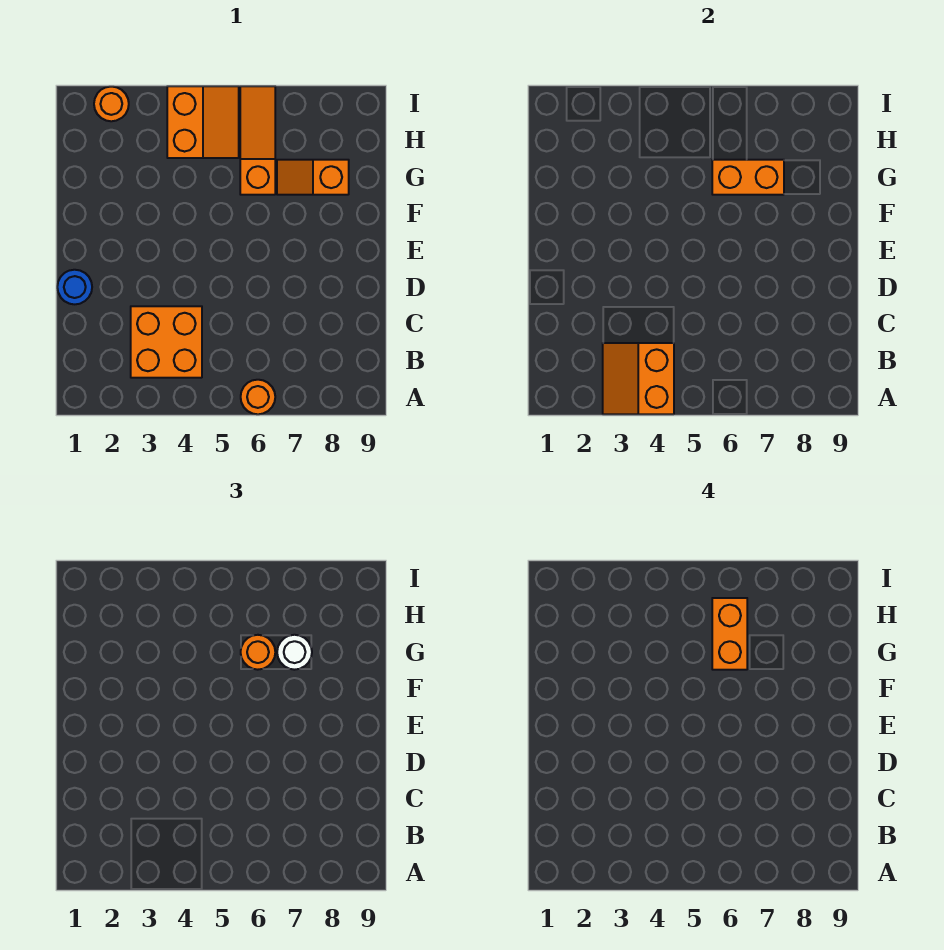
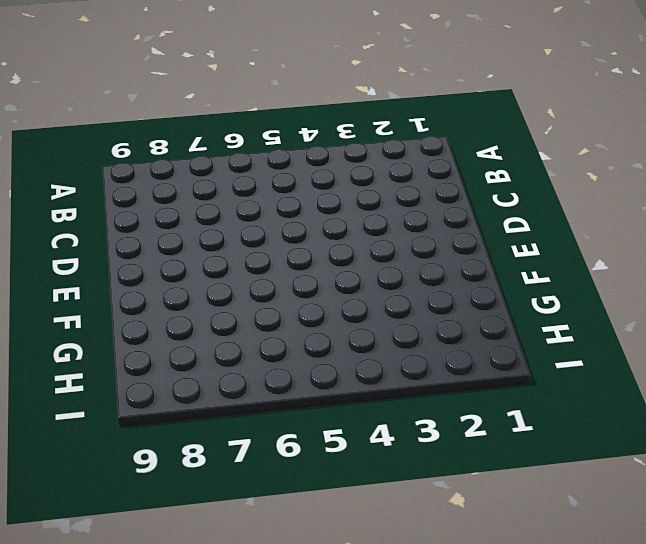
none -> orange round brick A6 level 1
none -> orange brick B3:C4 level 1
none -> blue round brick D1 level 1

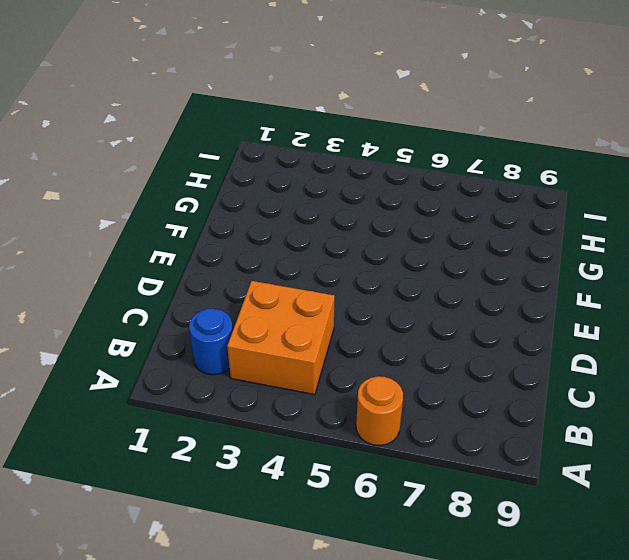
blue round brick B2 level 1 -> blue round brick D1 level 1
none -> orange slope G6:I6 level 1 top G
none -> orange slope G7:G8 level 1 top 8
none -> orange slope H4:I5 level 1 top 4

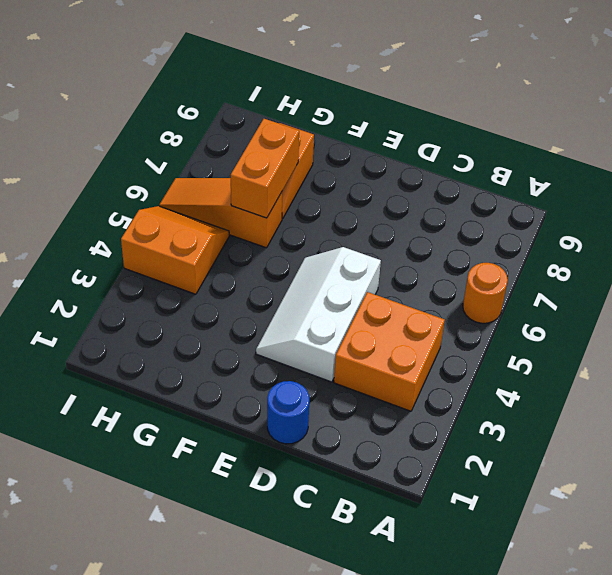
white slope D3:E5 level 1 top D -> none
none -> orange round brick I2 level 1
none -> orange slope A3:B4 level 2 top 4
none -> orange round brick G6 level 3

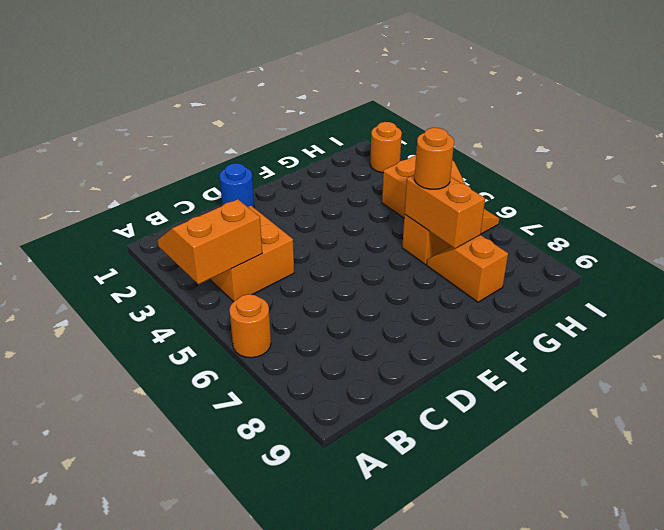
none -> white round brick G7 level 3
none -> orange brick G6:H6 level 4

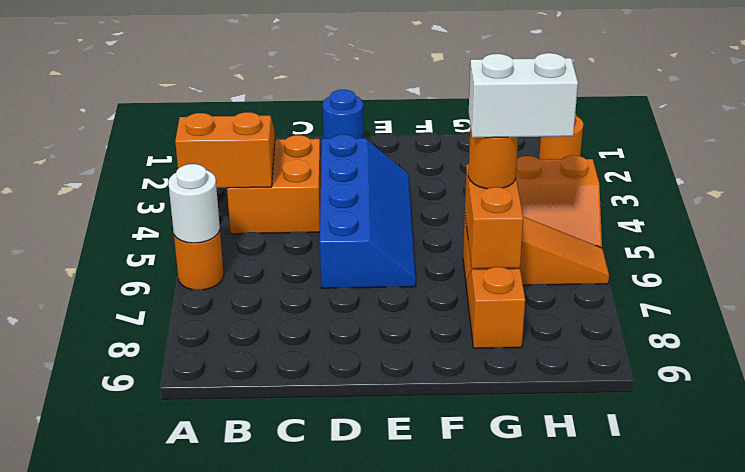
white round brick A6 level 2 -> white round brick G7 level 3
blue slope D3:E6 level 1 top D -> none
white brick G6:H6 level 4 -> orange brick G6:H6 level 4

